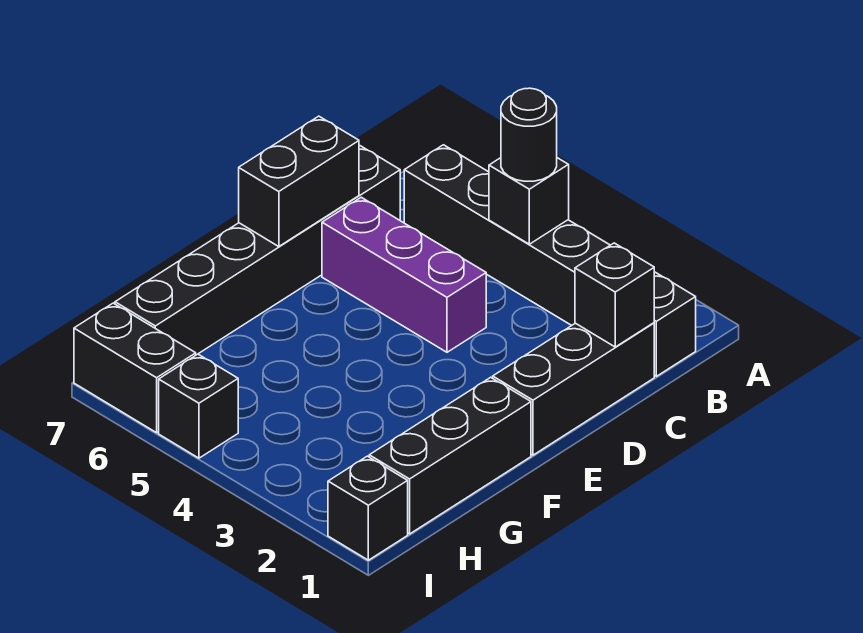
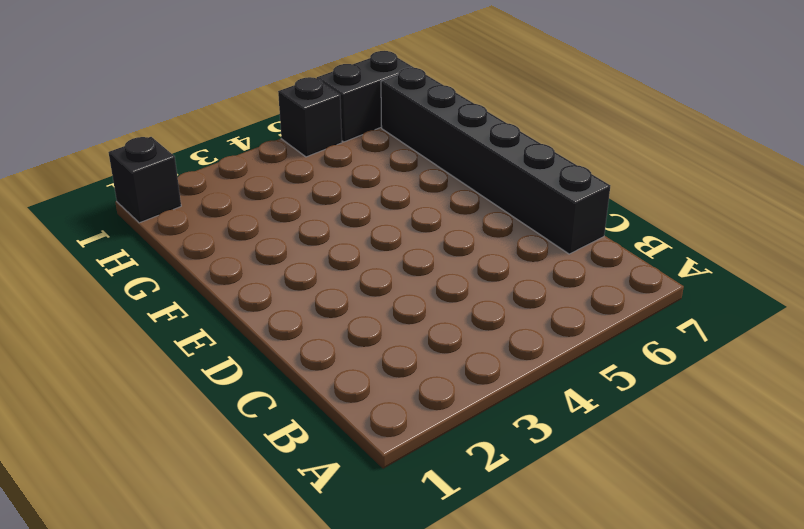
none -> black brick B1:B6 level 1
none -> black brick C1:E1 level 1
none -> purple brick D4:D6 level 1

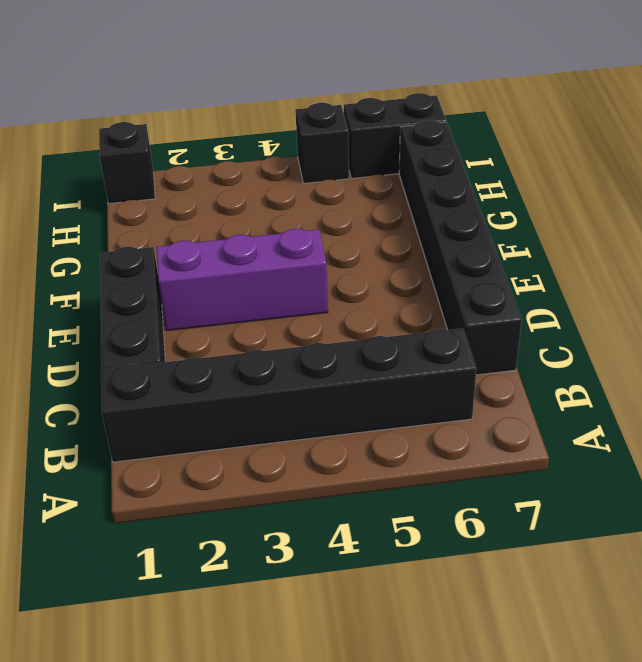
purple brick E2:E4 level 1 -> purple brick D4:D6 level 1
none -> black brick F1:H1 level 1
none -> black brick B4 level 2
none -> black brick C1 level 2

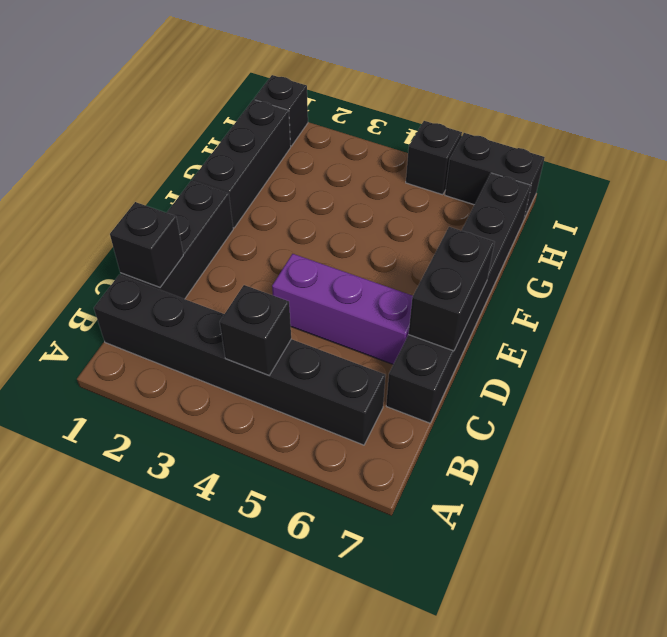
none -> black round brick B4 level 3

